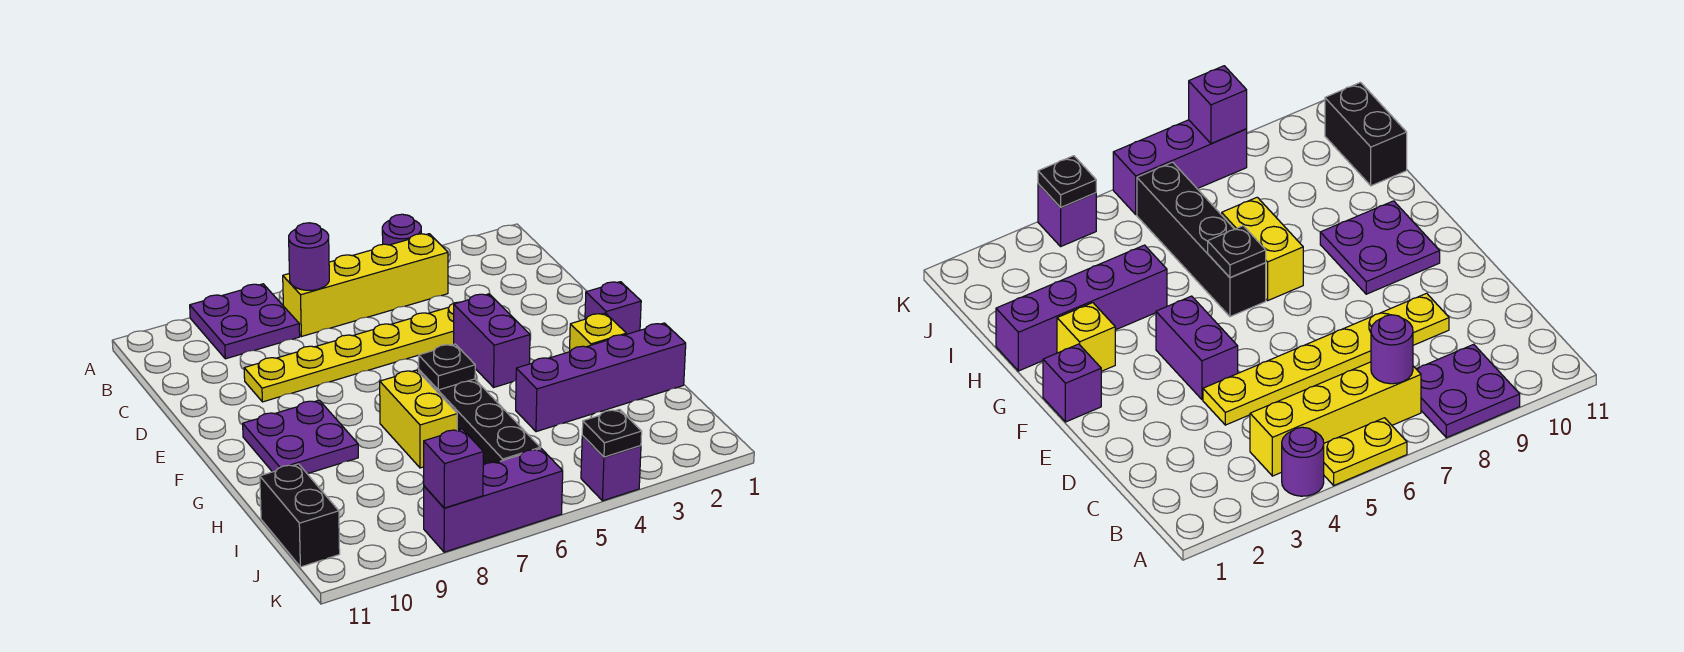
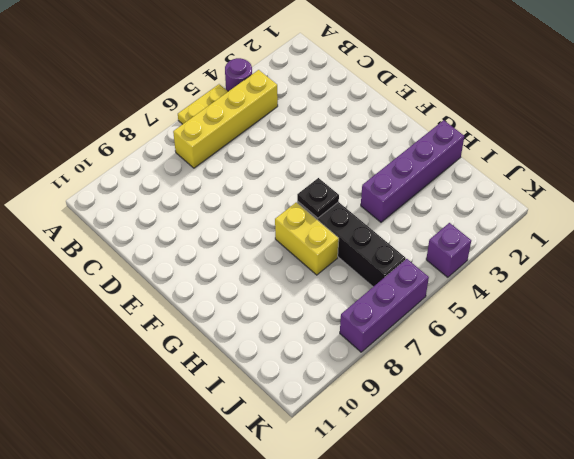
none -> purple plate A8:B9 level 1
none -> yellow plate D4:D9 level 1
none -> purple brick E4:F4 level 1

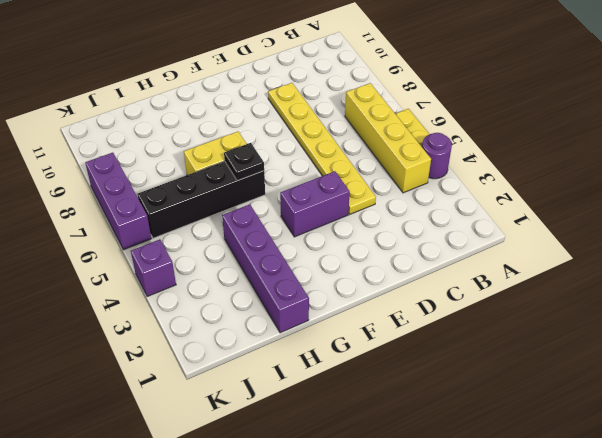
none -> purple plate A8:B9 level 1
none -> purple brick F1 level 1
none -> purple plate F9:G10 level 1

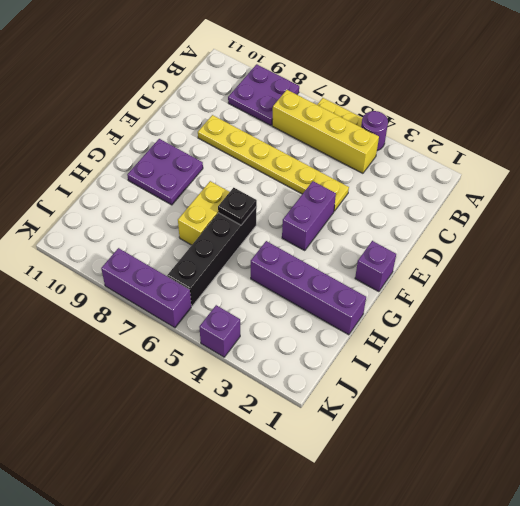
none -> yellow brick G2 level 1
none -> black brick I11:J11 level 1
none -> purple round brick B7 level 2

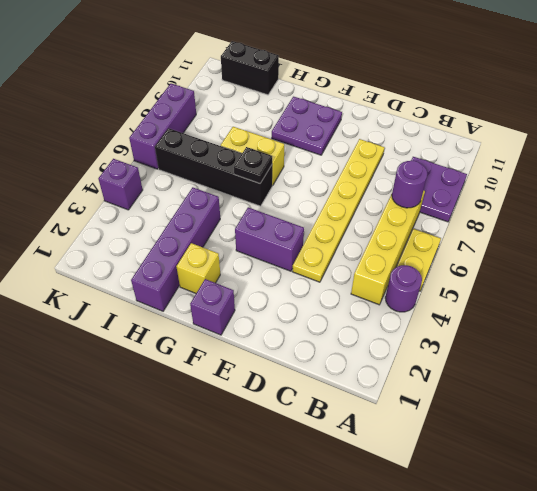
none -> black plate K4 level 2
none -> purple brick K8 level 2

